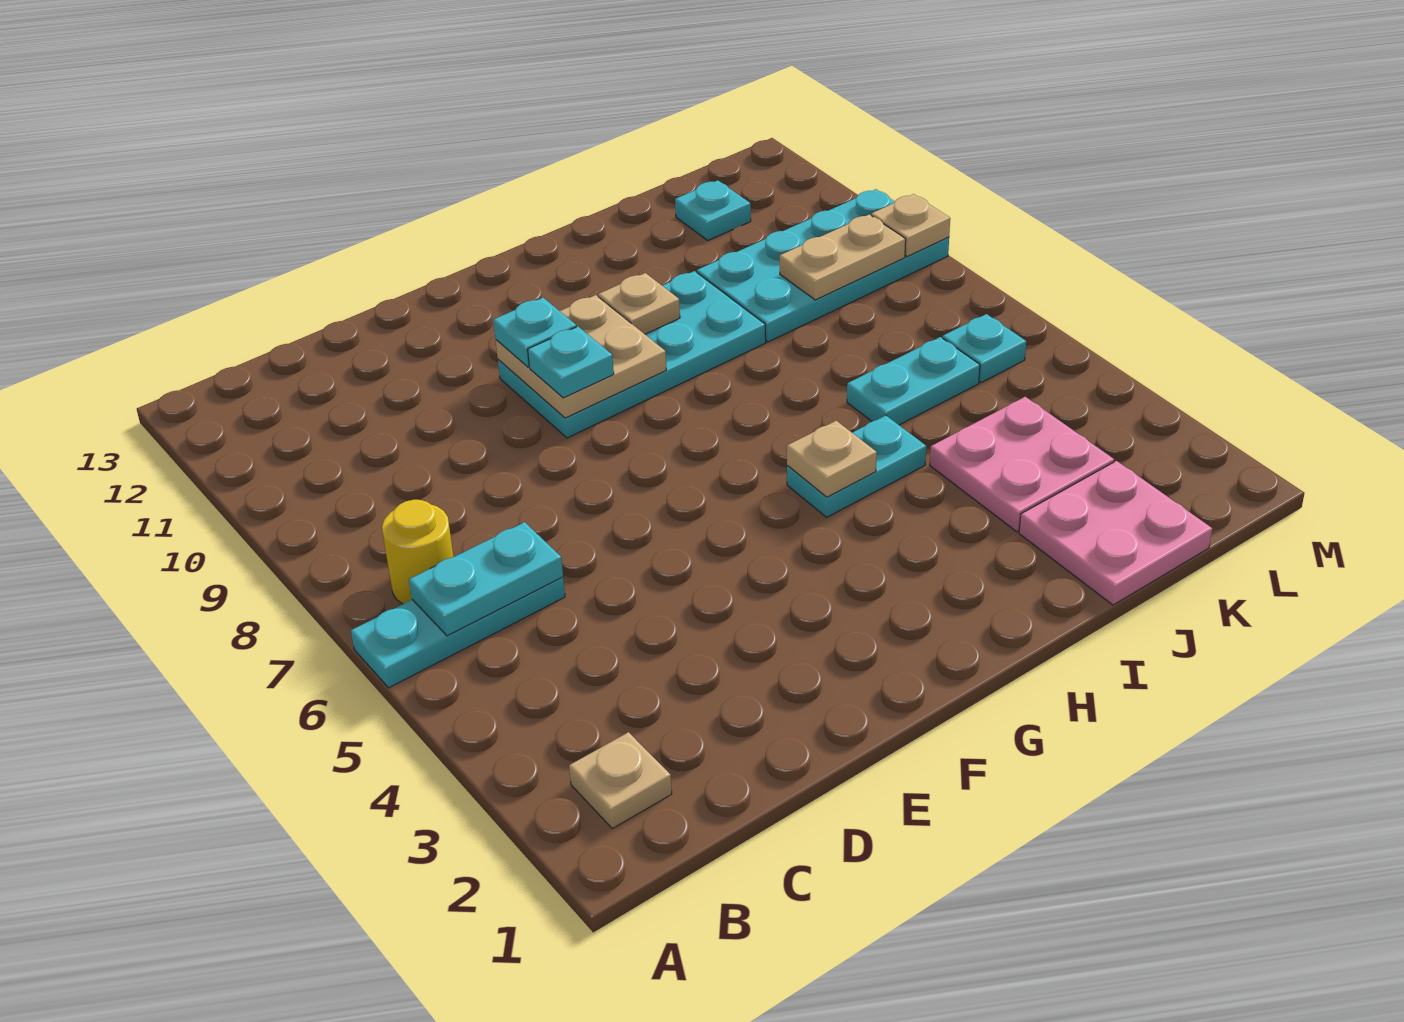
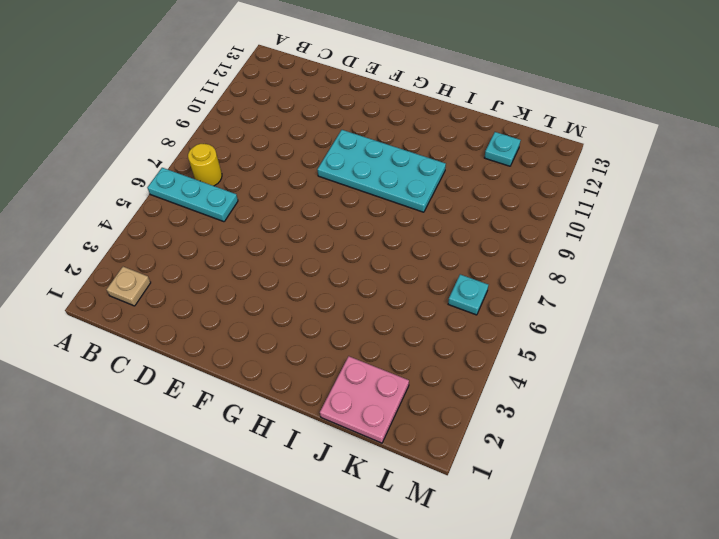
none -> cyan plate H5:I5 level 1
none -> pink plate J3:K4 level 1
none -> cyan plate J6:K6 level 1

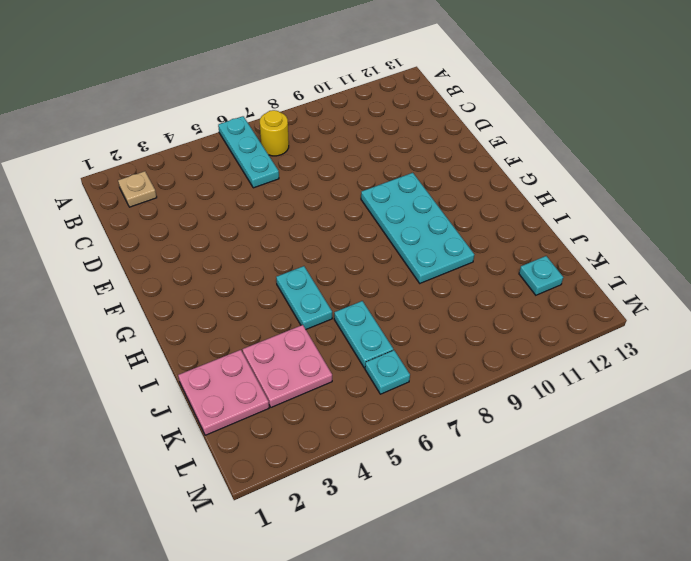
none -> cyan plate J9:M10 level 1
none -> cyan plate B6:C6 level 2
none -> tan plate F9:G10 level 2

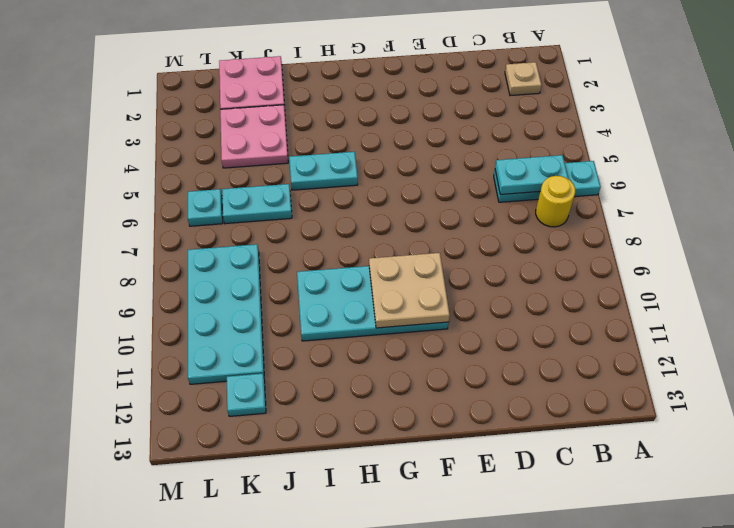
cyan plate K8:L11 level 1 -> cyan plate J9:M10 level 1
none -> tan plate H5 level 2
none -> tan plate H10 level 2
none -> tan plate K9:L9 level 2

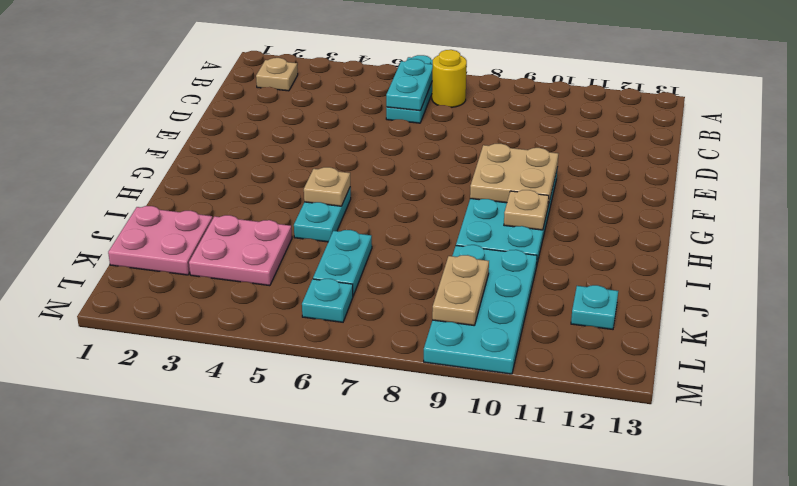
none -> tan plate M9 level 2
none -> cyan plate F9 level 3
none -> cyan plate F10 level 3

